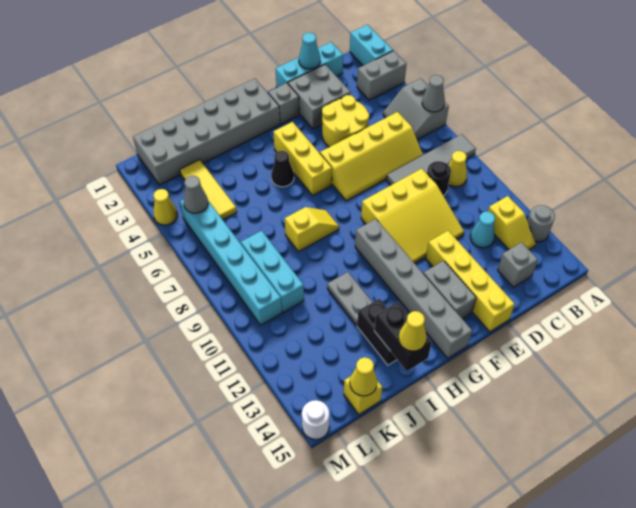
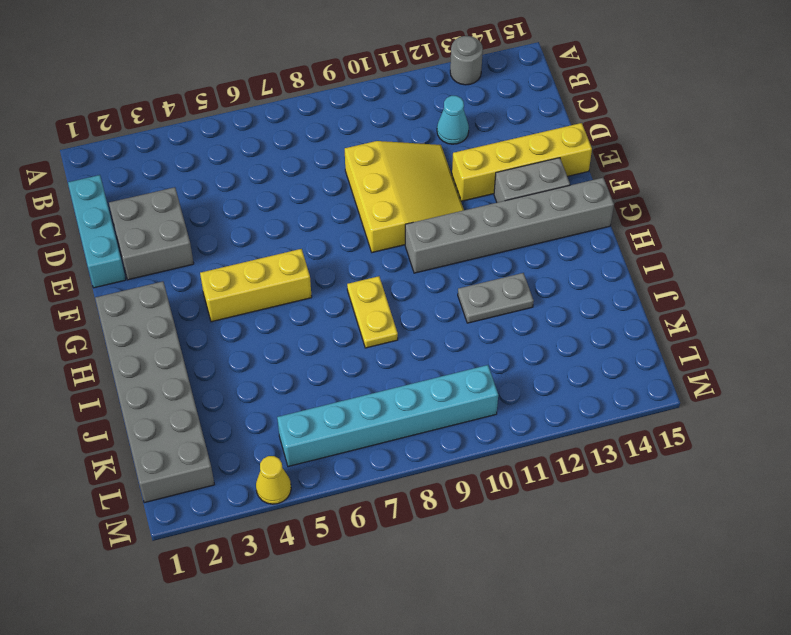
yellow plate H8:I8 level 1 -> yellow slope H8:I8 level 1 top I
none -> cyan brick A1:A2 level 1
none -> grey brick A3:B3 level 1
none -> grey slope A5:B6 level 1 top A
none -> grey tile A8:D8 level 1

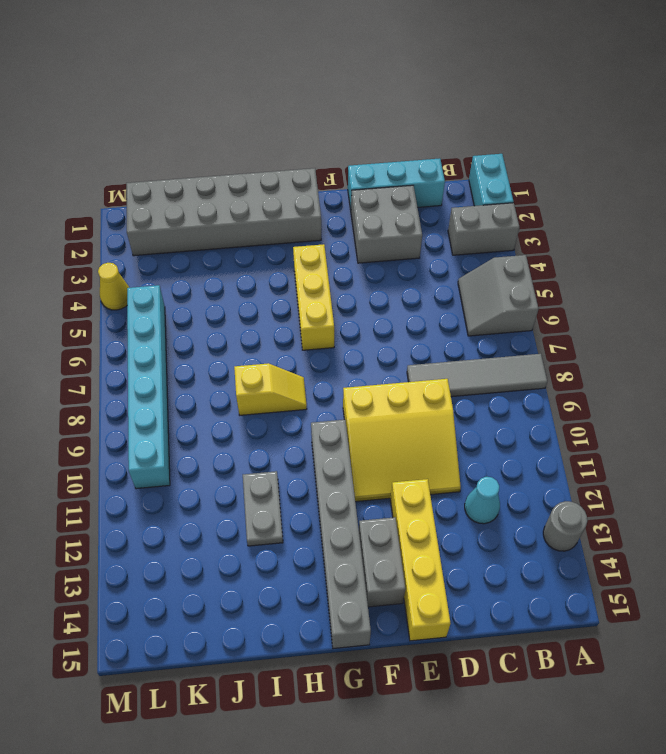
none -> yellow cone B9 level 1
none -> yellow slope B12:B13 level 1 top 12
none -> yellow slope C6:F7 level 1 top 6
none -> black round brick C9 level 1

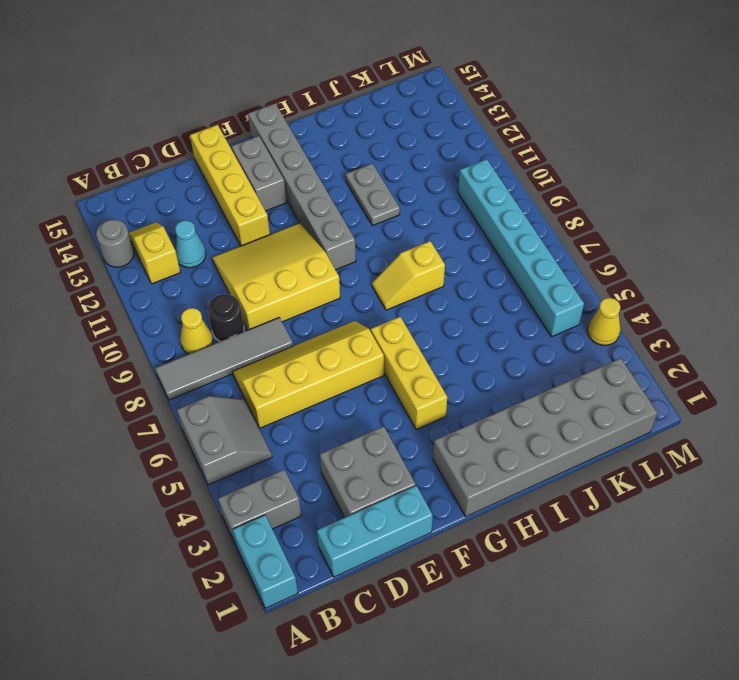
none -> grey brick C14 level 1
none -> yellow round brick D4:E5 level 1
none -> grey brick F2 level 1
none -> black cone H5 level 1

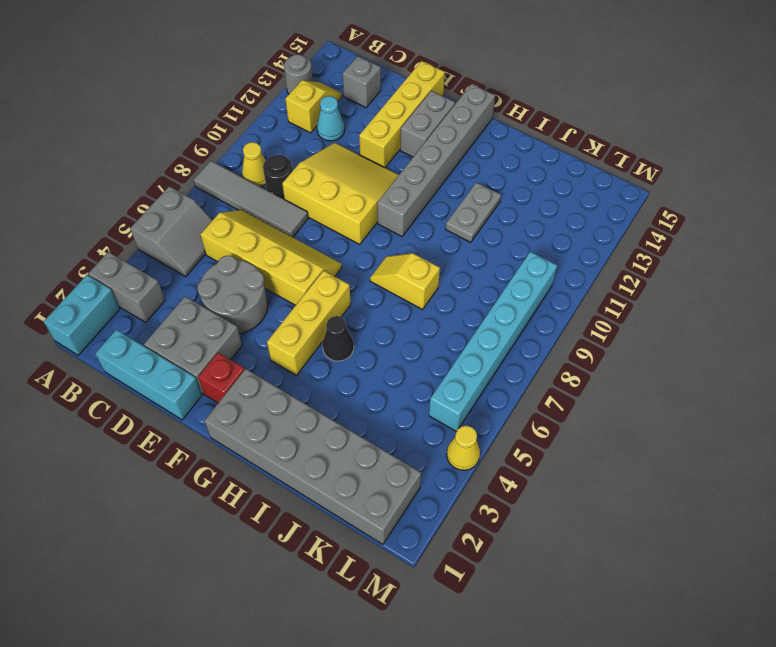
grey round brick D4:E5 level 1 -> yellow round brick D4:E5 level 1
red brick F2 level 1 -> grey brick F2 level 1
none -> black brick I13:I14 level 1
none -> yellow tile K3:K5 level 1
none -> cyan brick K8:K10 level 1
none -> yellow brick K15 level 1

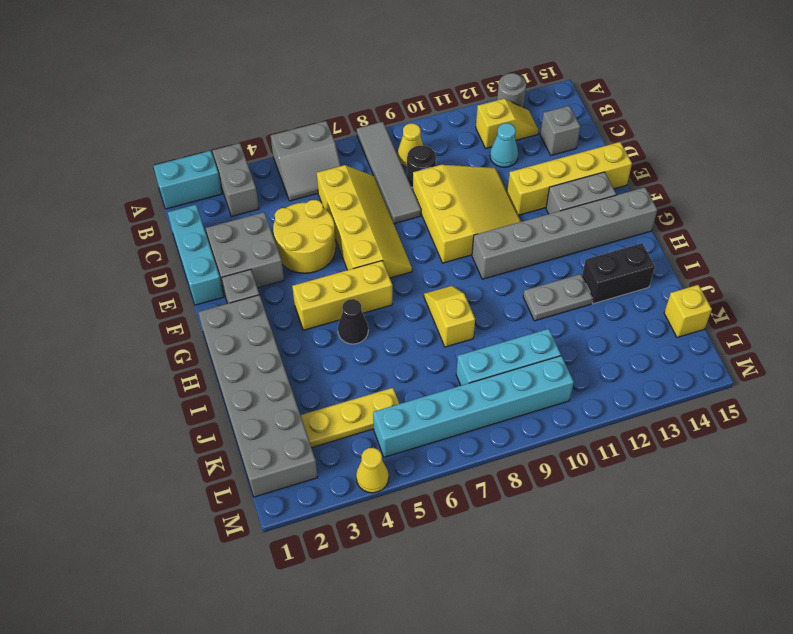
yellow plate K3:K5 level 1 -> yellow tile K3:K5 level 1
none -> white round brick M15 level 1
none -> grey cone A6 level 2
none -> cyan cone D1 level 2
none -> black brick I14:I15 level 2

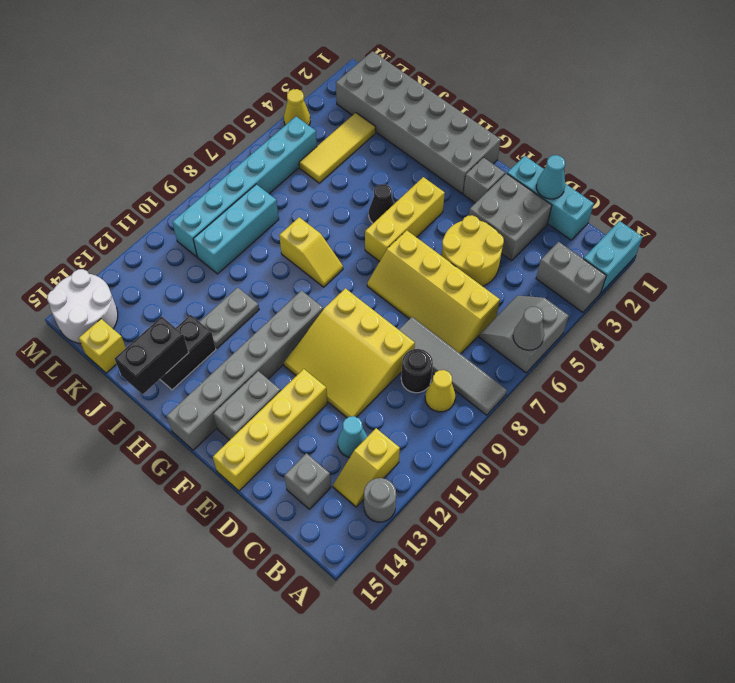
white round brick L14:M15 level 1 -> white round brick M15 level 1
none -> yellow cone K15 level 2
none -> grey cone L5 level 2
none -> yellow cone I15 level 3

